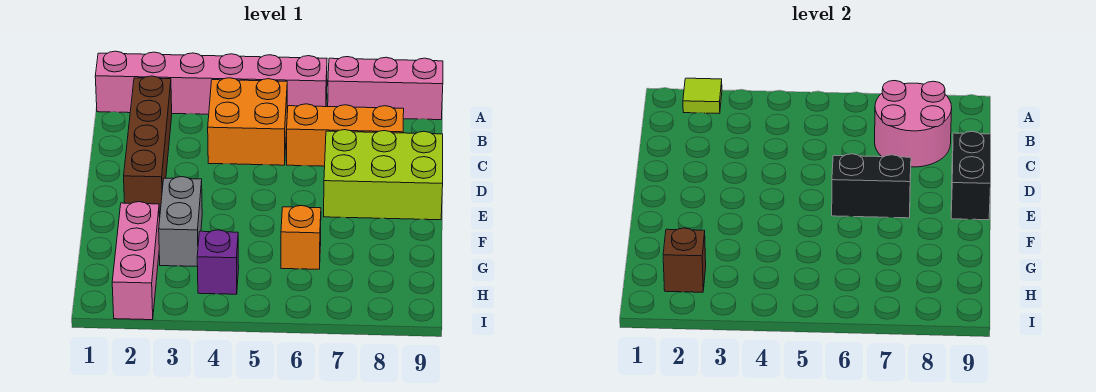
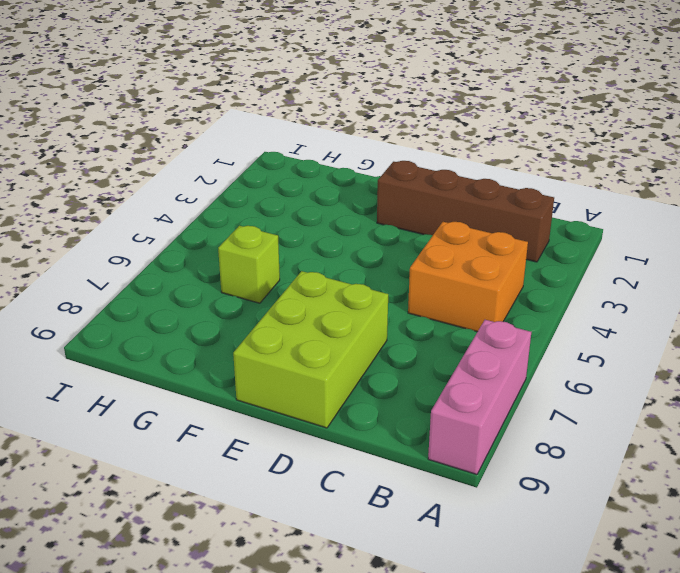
lime brick G6 level 1 -> orange brick G6 level 1
none -> pink brick A1:A6 level 1
none -> orange brick C6:C8 level 1
none -> grey brick F3:G3 level 1

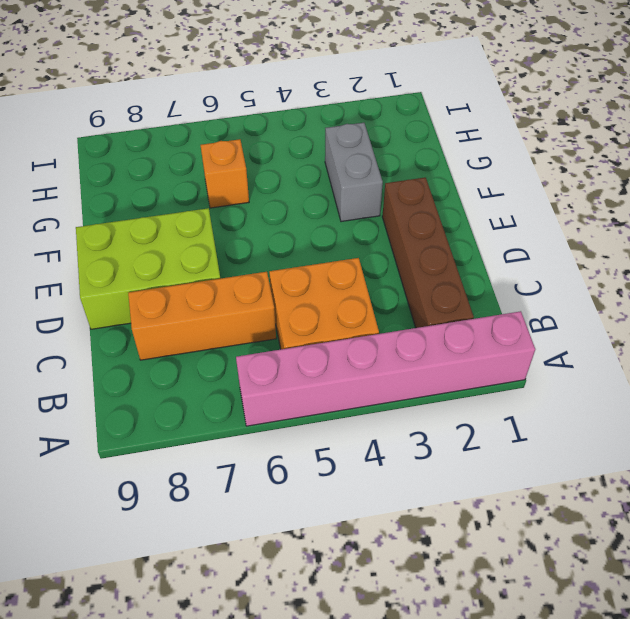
none -> pink brick A7:A9 level 1
none -> pink brick G2:I2 level 1
none -> purple brick H4 level 1

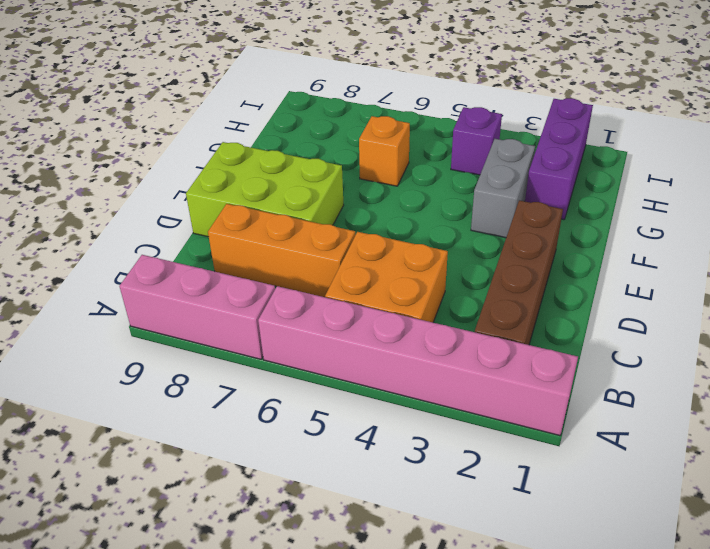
purple brick G2:I2 level 1 -> pink brick G2:I2 level 1
none -> lime tile A2 level 2
none -> pink round brick B7:C8 level 2
none -> black brick D9:E9 level 2

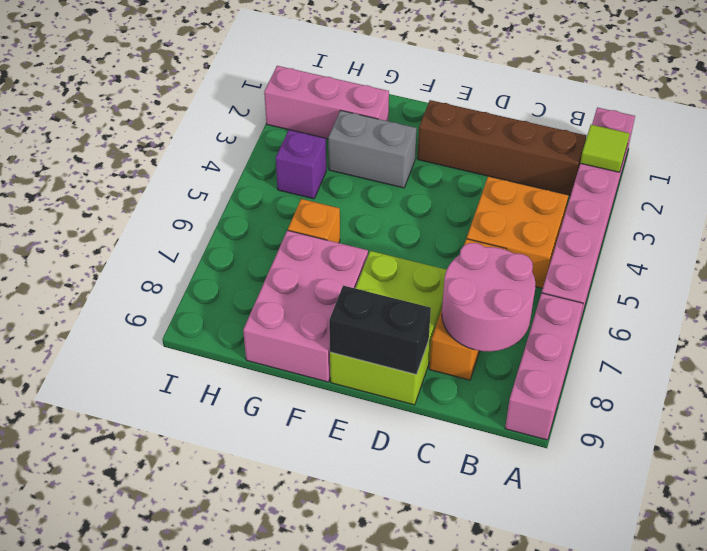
pink brick F7:G9 level 1 -> none
none -> black brick E6:E7 level 2
none -> brown brick H2 level 2

